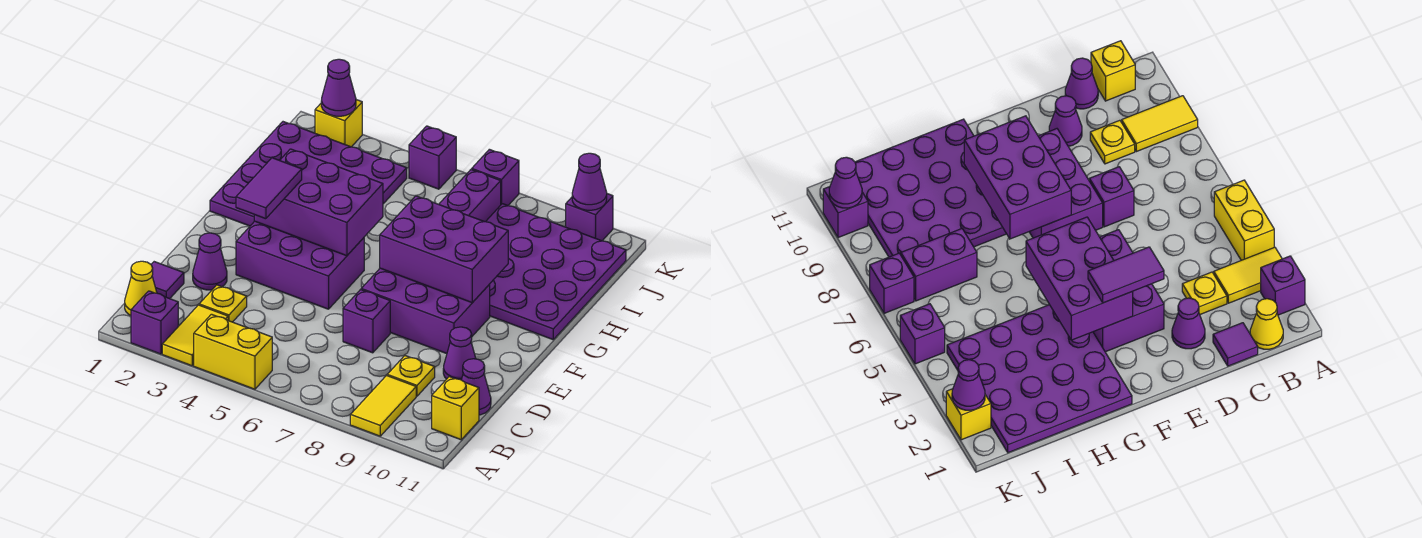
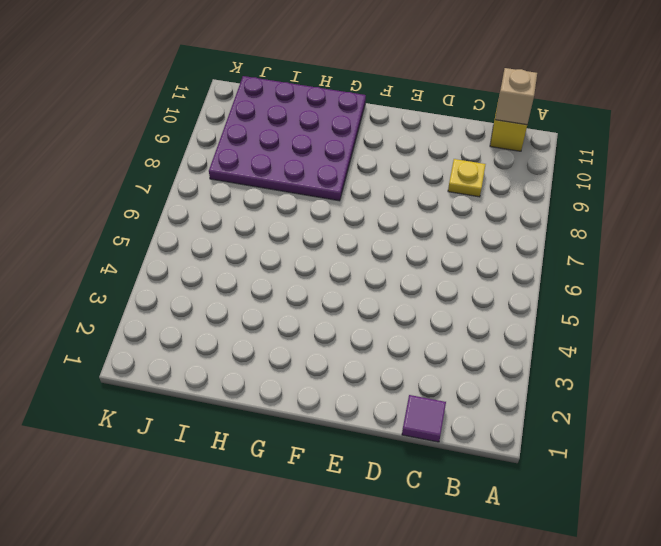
tan brick B11 level 2 -> none
none -> purple brick A2 level 1
none -> yellow tile A3:B3 level 1
none -> yellow brick A4:A5 level 1

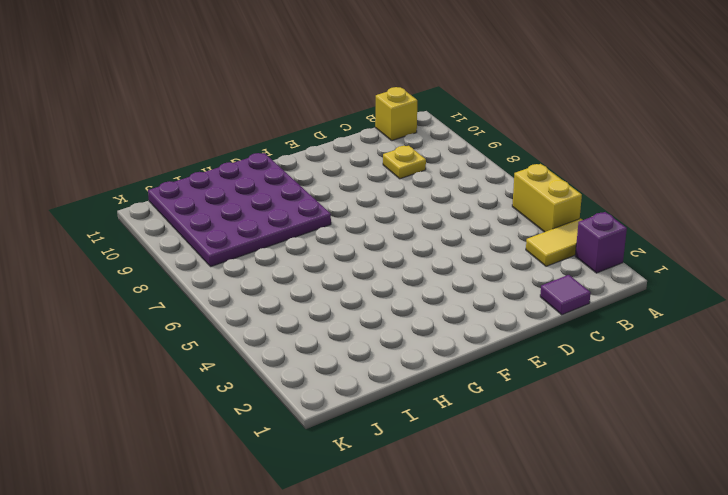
none -> yellow tile A9:B9 level 1
none -> yellow cone B1 level 1
none -> yellow plate C3 level 1

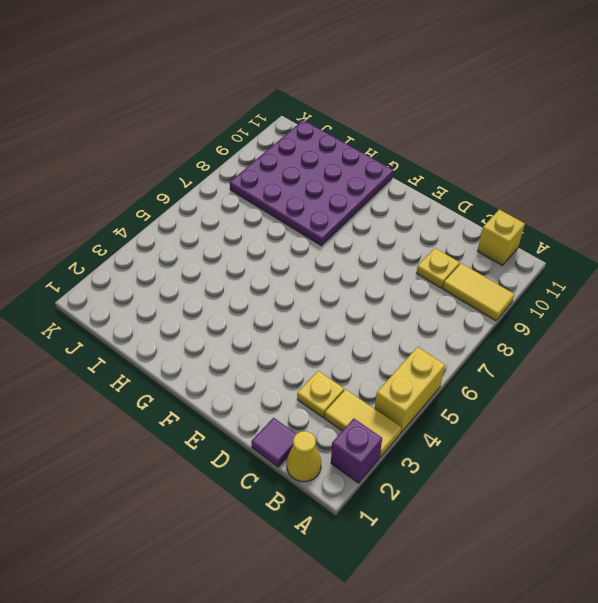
none -> purple cone C11 level 1
none -> purple cone D2 level 1
none -> purple brick D7 level 1

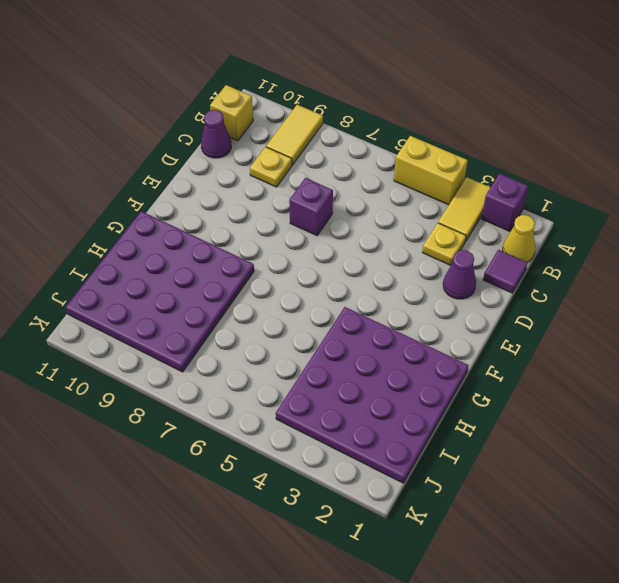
none -> purple cone D10 level 1
none -> purple brick E3:F5 level 1
none -> purple brick E7:F9 level 1

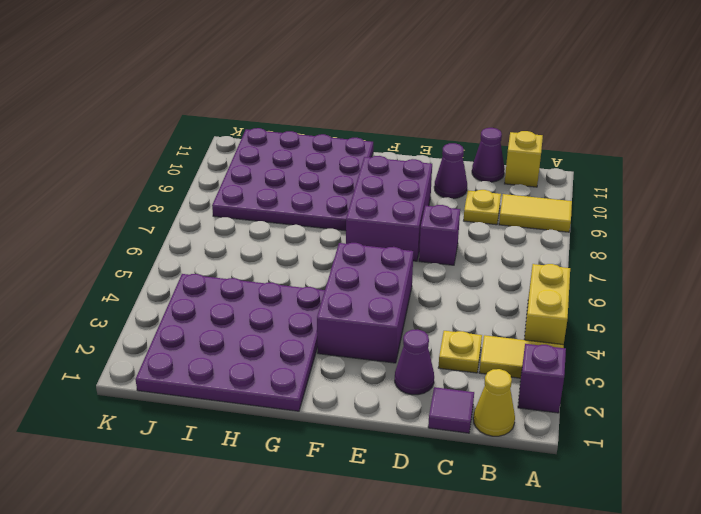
none -> purple brick I7:J7 level 1
none -> yellow brick K2 level 1
none -> purple brick K5 level 1

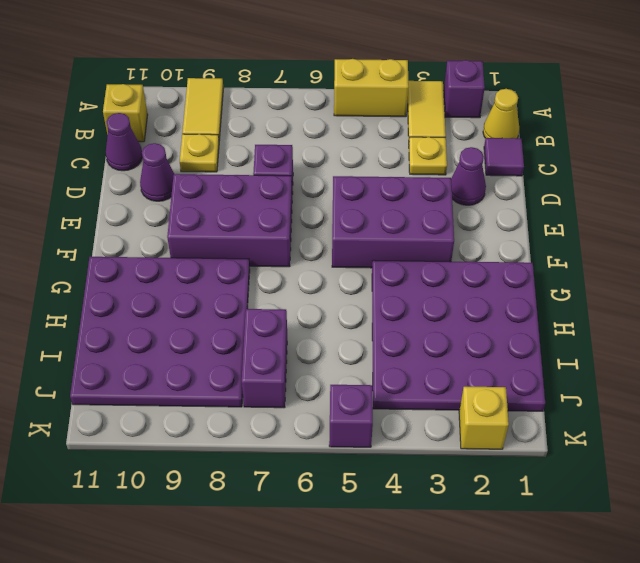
none -> purple brick K7 level 1
none -> purple brick K10 level 1
none -> purple brick F3:G5 level 2

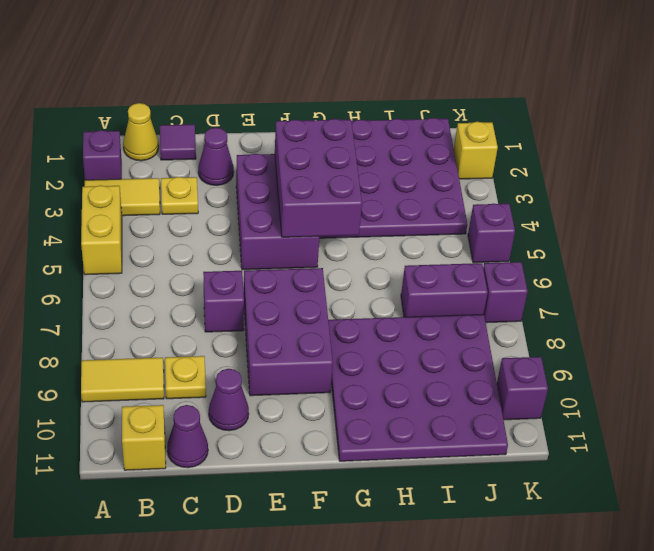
none -> purple brick F7:G9 level 2
none -> purple cone K2 level 2
none -> purple cone K10 level 2

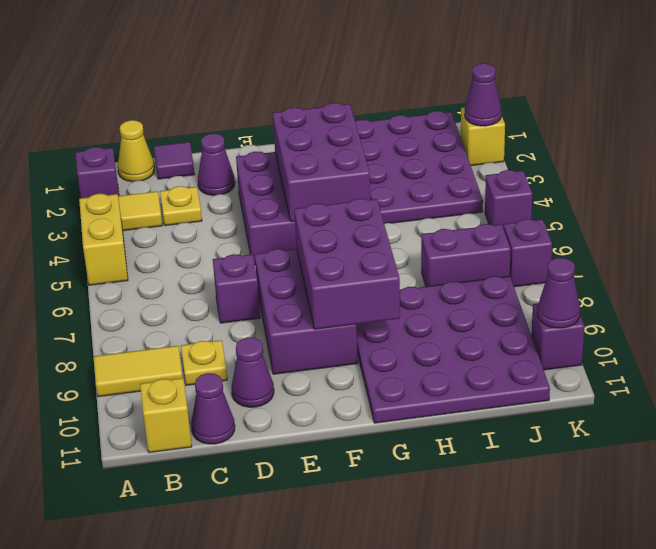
none -> purple tile E3:F3 level 3

